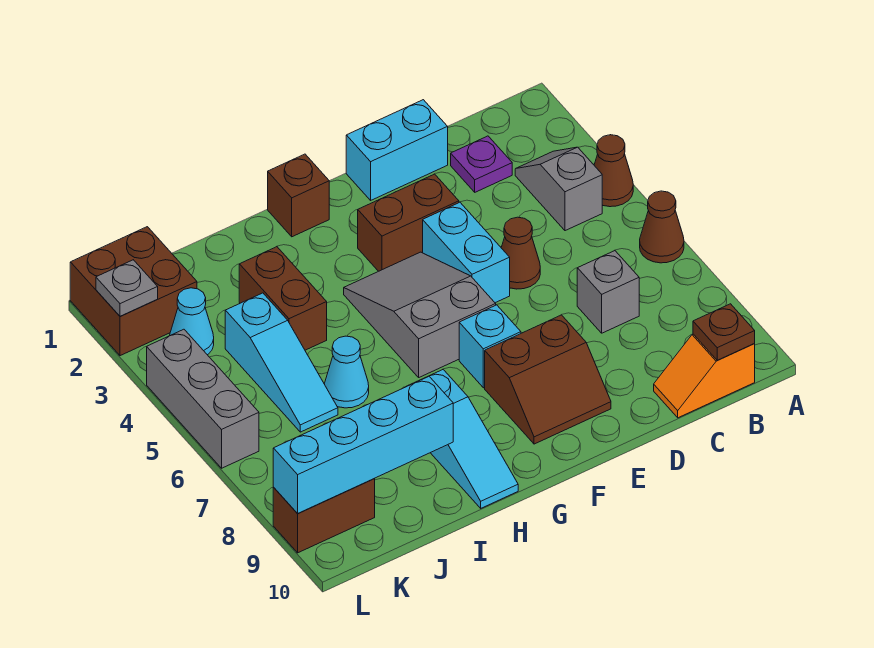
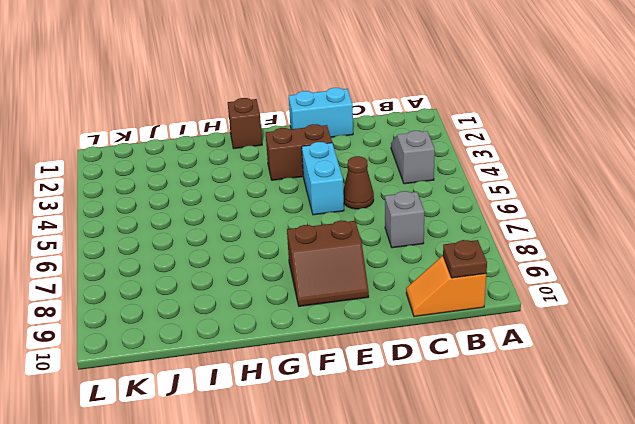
none -> brown cone A4 level 1
none -> brown cone A6 level 1
none -> purple plate C2 level 1

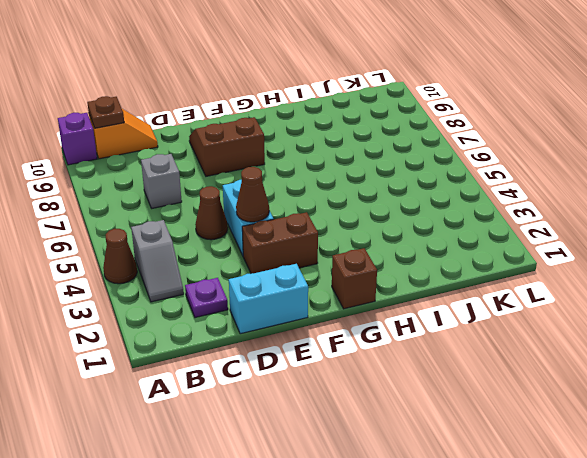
purple brick A10 level 1 -> none
brown cone E4 level 2 -> brown cone A6 level 1
none -> grey slope F4:G6 level 1 top 6
none -> cyan brick F7 level 1
none -> cyan slope H8:H10 level 1 top 8

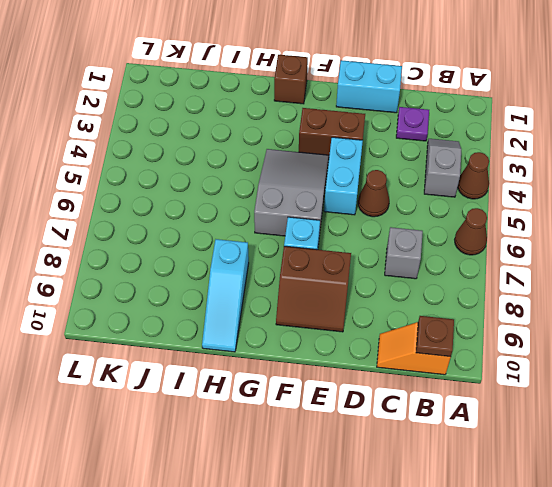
none -> brown brick I3:I4 level 1
none -> cyan cone I6 level 1
none -> cyan slope J4:J6 level 1 top 4

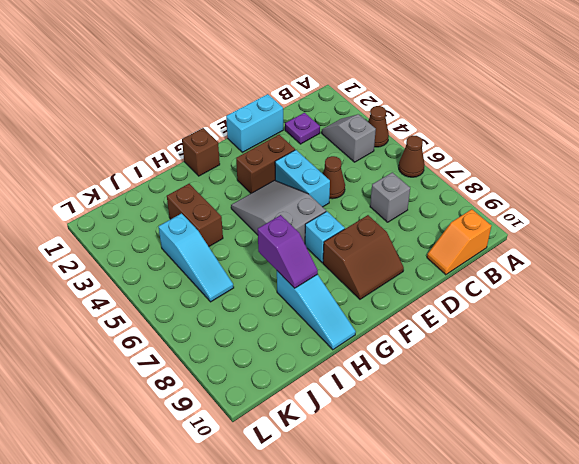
purple slope H7:H8 level 2 top 7 -> none
none -> cyan cone I6 level 1
none -> brown brick K1:L2 level 1
none -> cyan cone K3 level 1

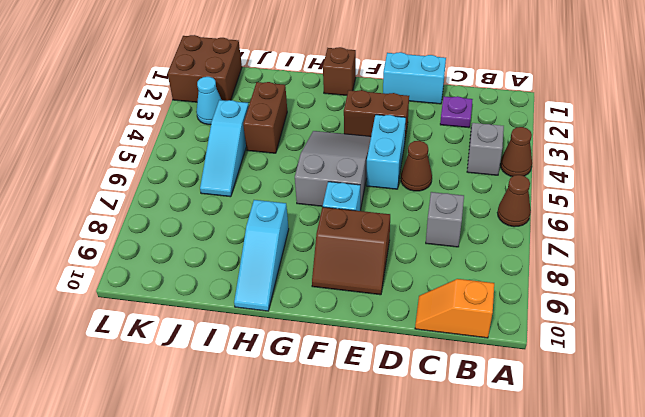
none -> cyan cone I6 level 1
none -> brown brick K9:L9 level 1
none -> grey brick L4:L6 level 1

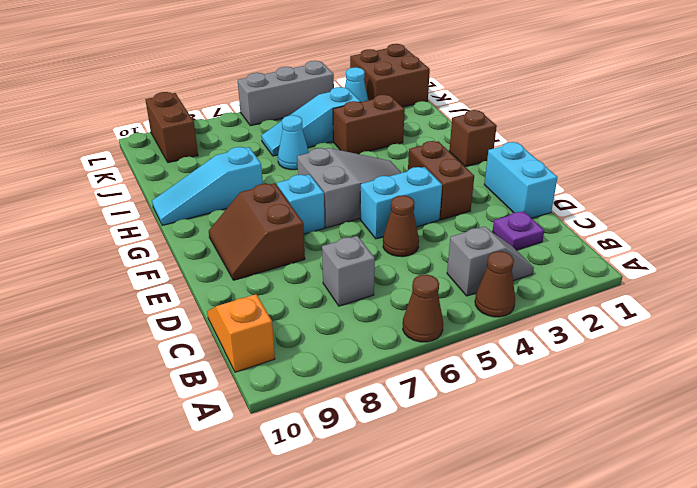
none -> brown plate B10 level 2
none -> cyan brick I9:L9 level 2
none -> grey plate L2 level 2

